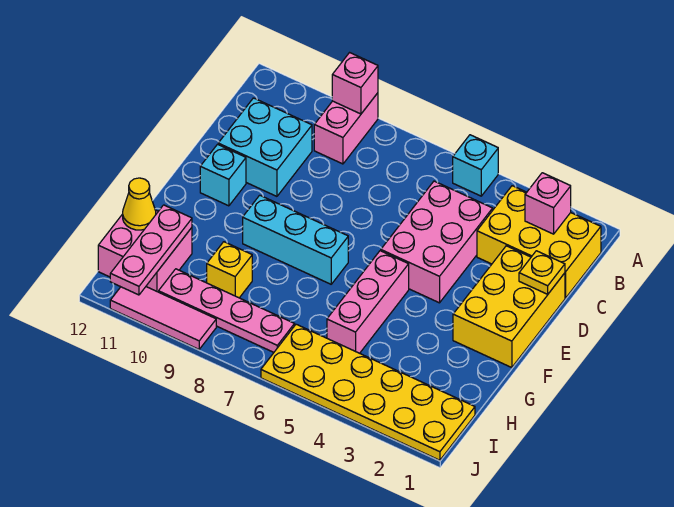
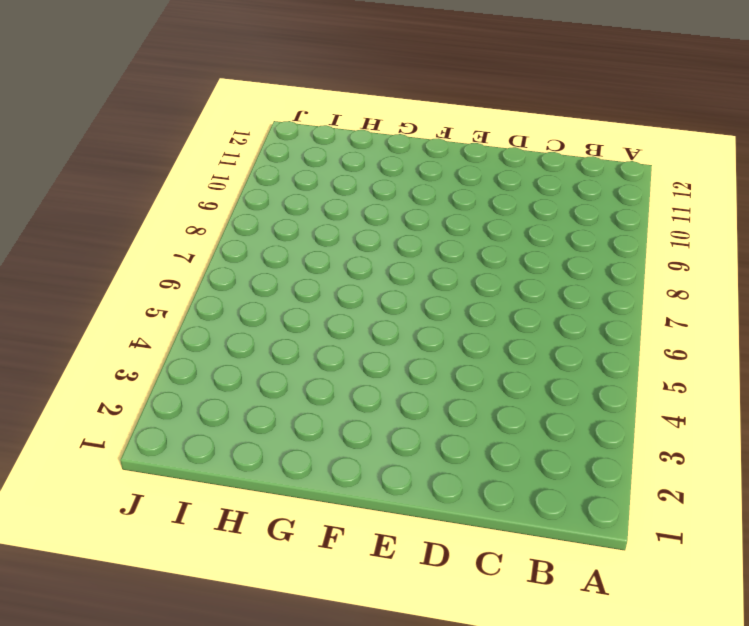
none -> cyan brick A5 level 1
none -> pink brick A9:B9 level 1
none -> yellow brick B1:C3 level 1

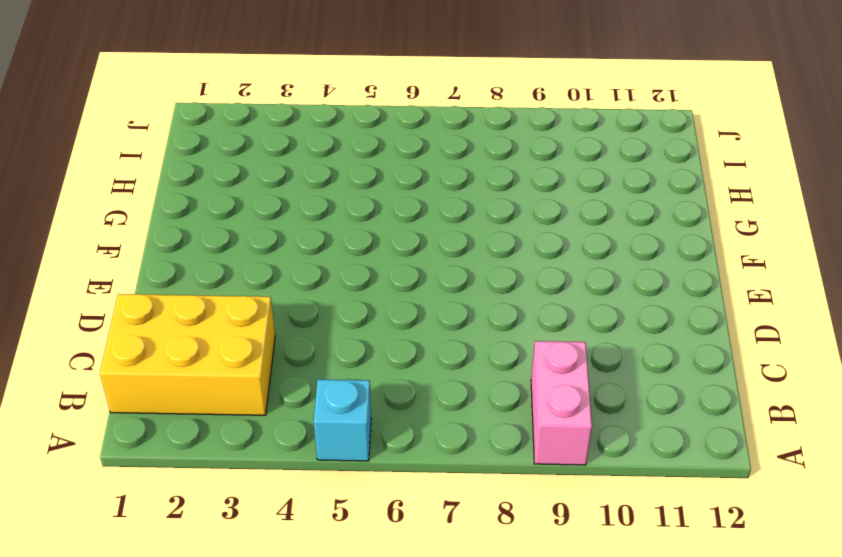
none -> pink brick C4:E5 level 1
none -> cyan brick C10:D11 level 1
none -> yellow brick D1:F2 level 1

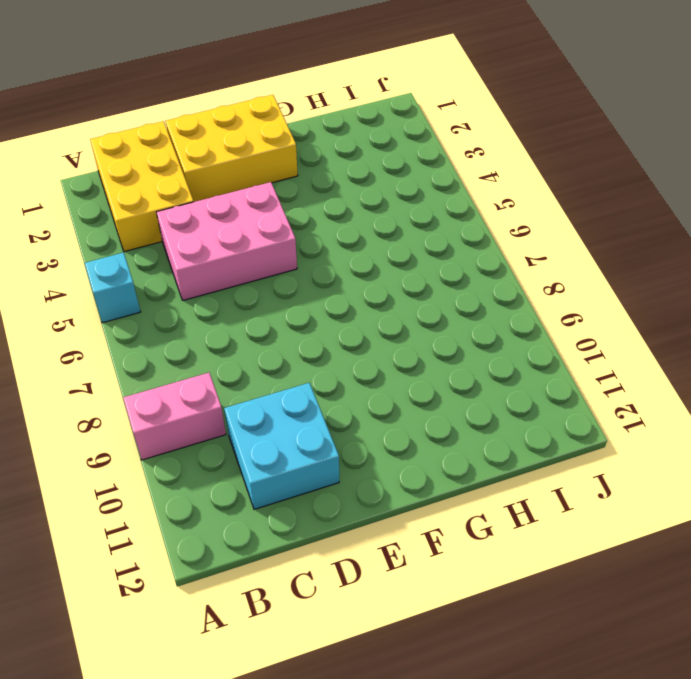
none -> cyan brick E11 level 1
none -> pink brick F5:H5 level 1
none -> cyan brick F7:F9 level 1

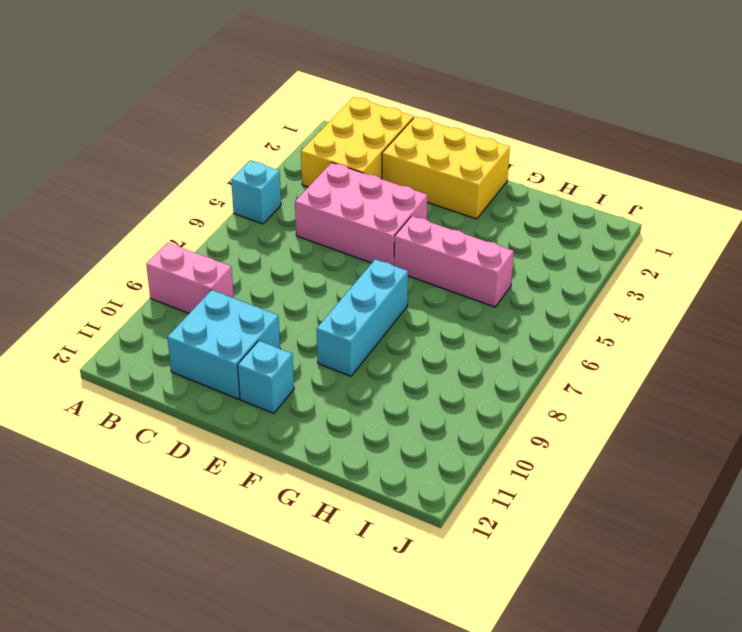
none -> yellow brick H9 level 1
none -> pink brick H11:I12 level 1
none -> yellow plate I1:J6 level 1

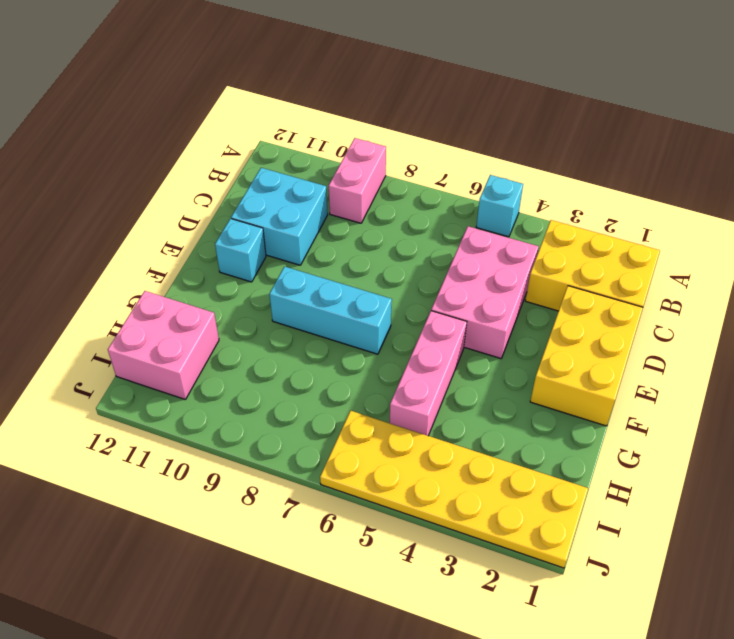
none -> yellow brick H9 level 1
none -> pink plate I7:I10 level 1
none -> pink tile J9:J11 level 1

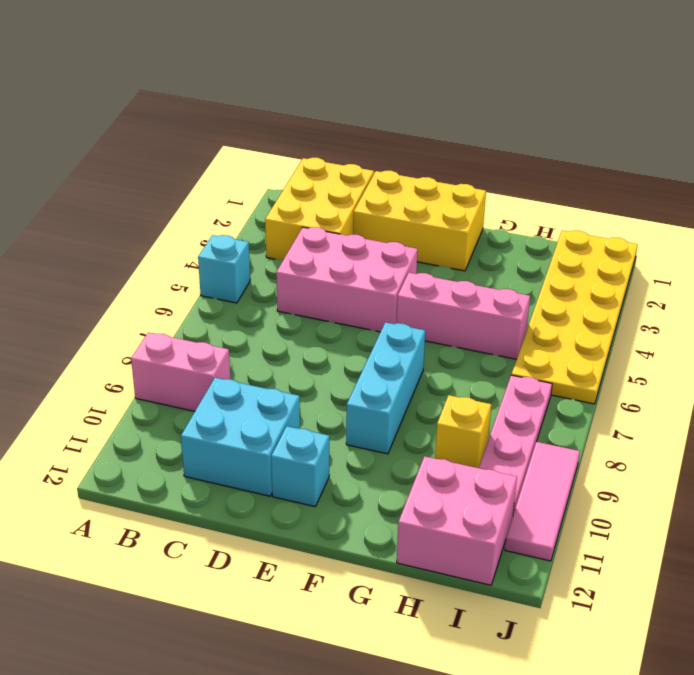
none -> pink brick A9 level 2
none -> pink brick B2 level 2
none -> yellow plate D1 level 2

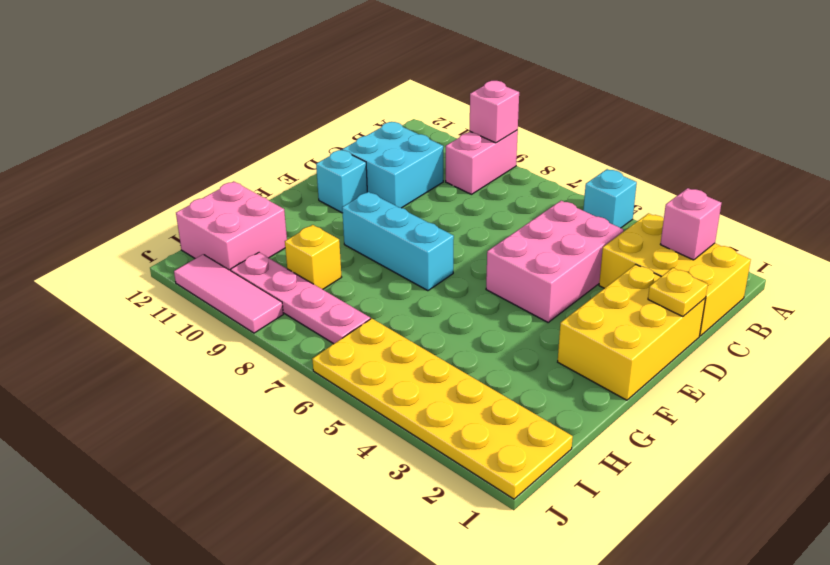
none -> pink brick F5:H5 level 1
none -> pink plate H11:J11 level 2
none -> yellow cone H12 level 2

